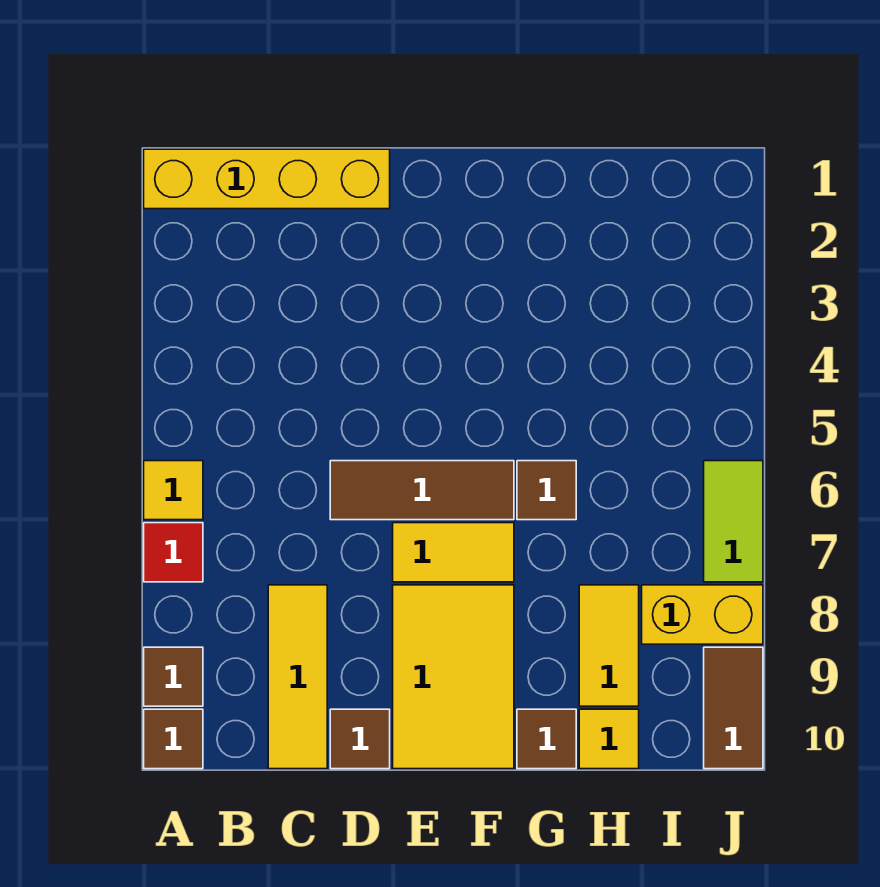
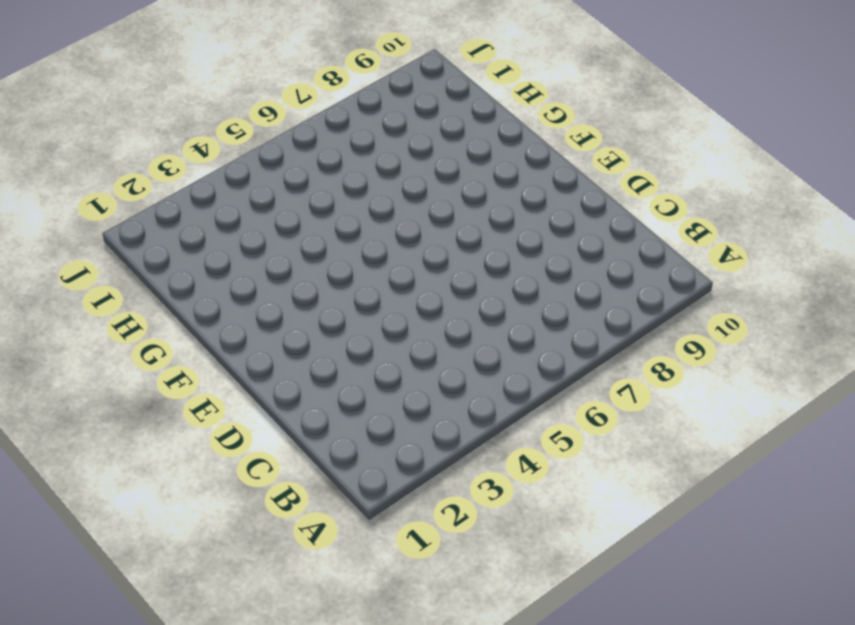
none -> yellow brick A1:D1 level 1
none -> yellow tile A6 level 1
none -> red tile A7 level 1

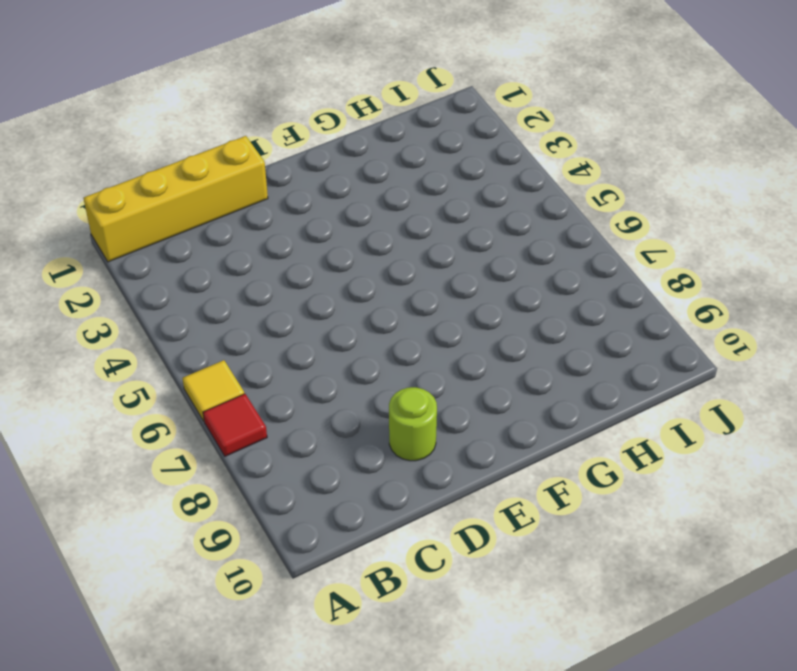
lime round brick D9 level 1 -> none
none -> brown tile A9 level 1
none -> brown tile A10 level 1
none -> yellow tile C8:C10 level 1

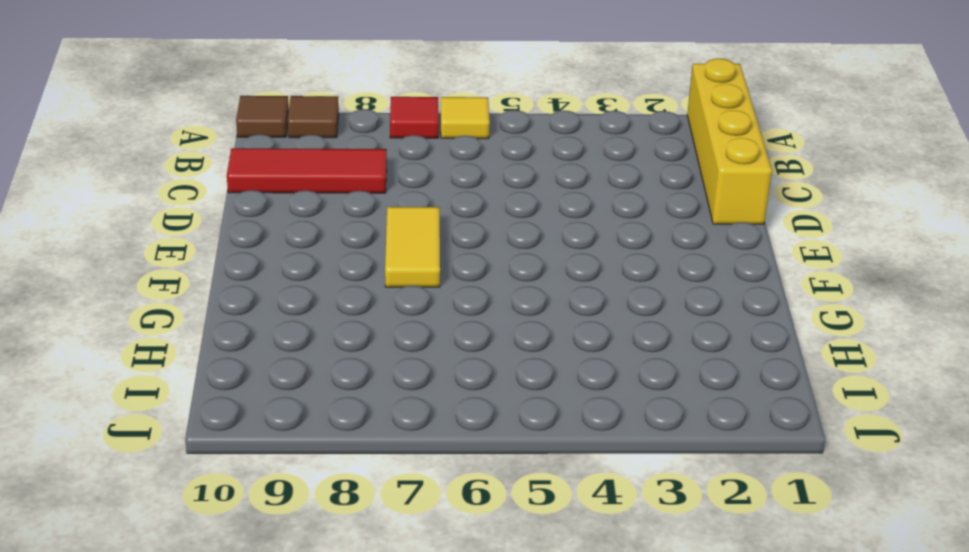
red tile C8:C10 level 1 -> yellow tile C8:C10 level 1
none -> brown tile D6:F6 level 1
none -> brown tile D10 level 1
none -> yellow tile E8:F10 level 1

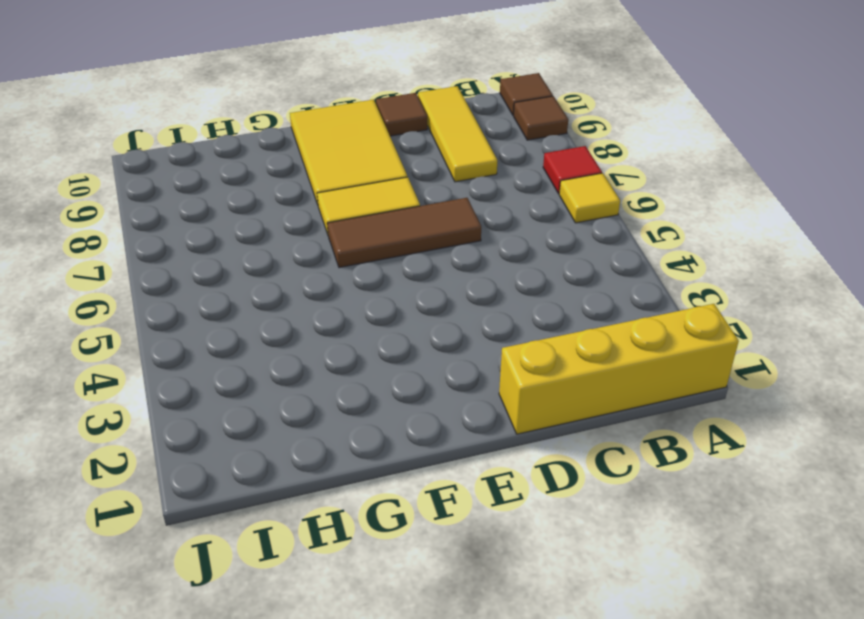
none -> brown tile G6 level 1
none -> brown tile G10 level 1
none -> yellow tile H8:H9 level 1

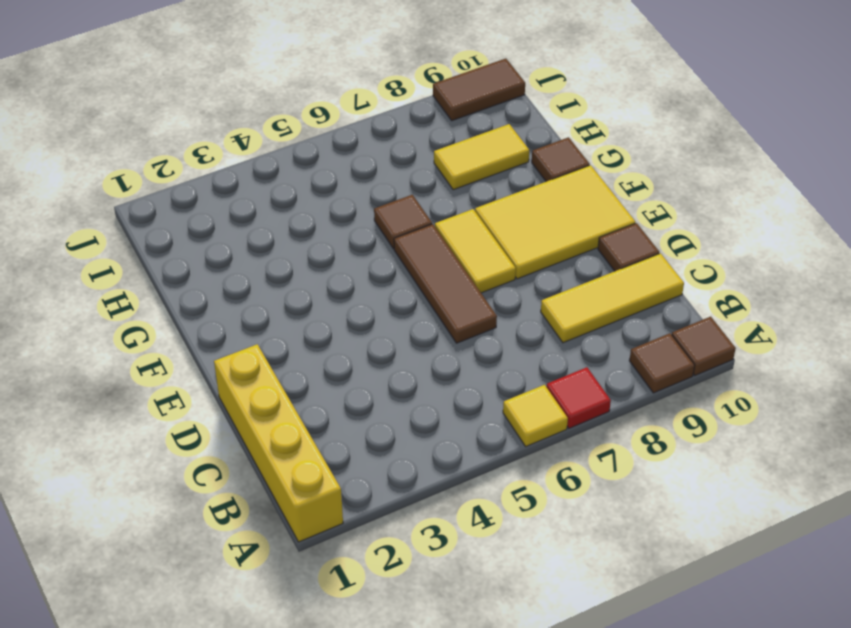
none -> yellow tile H10 level 1
none -> yellow brick I8:J8 level 1
none -> lime tile J6:J7 level 1

